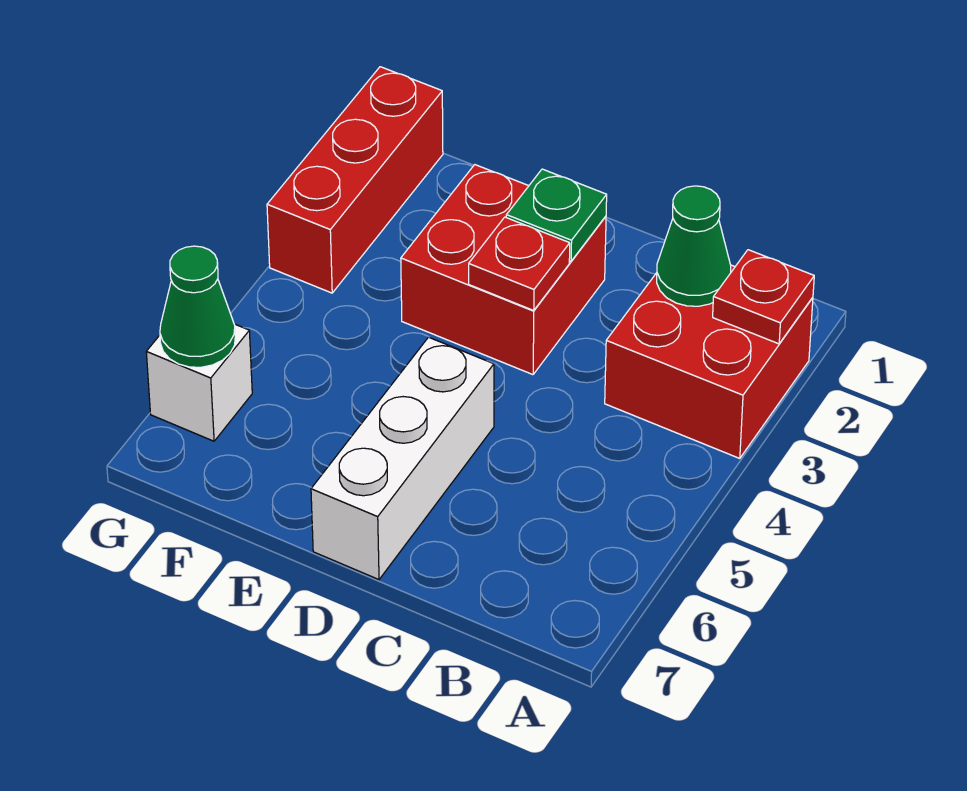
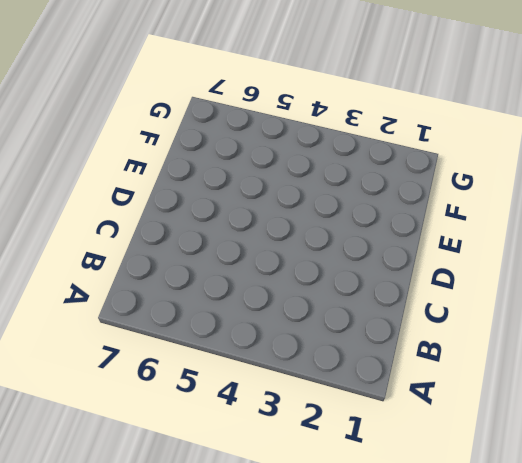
none -> red brick A2:B3 level 1
none -> red brick D2:E3 level 1

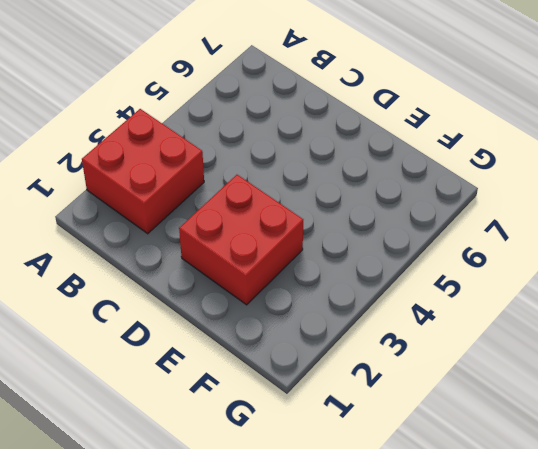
none -> white brick D5:D7 level 1
none -> red brick G1:G3 level 1

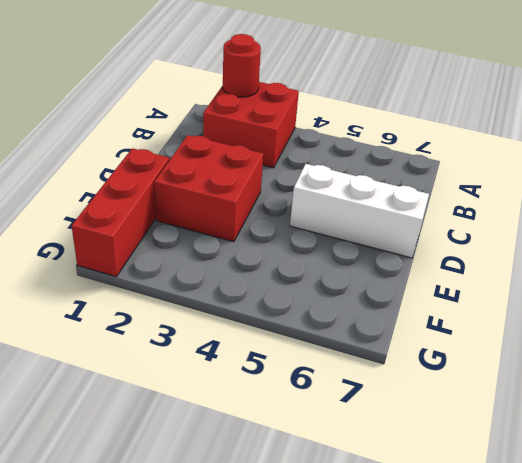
red round brick A2 level 2 -> red plate A2 level 2
red brick E1:G1 level 1 -> red brick G1:G3 level 1
none -> white brick G6 level 1
none -> green cone B2 level 2

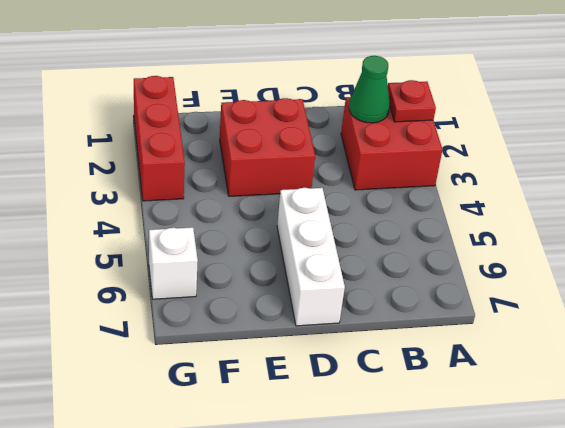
none -> green plate D2 level 2
none -> red plate D3 level 2

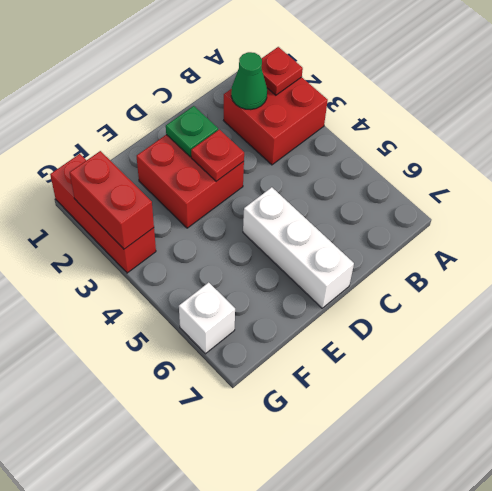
red brick G2:G3 level 2 -> none
none -> green cone G6 level 2

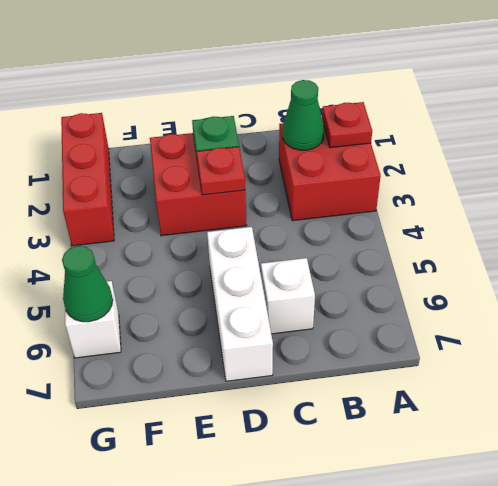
white brick C6 level 1 -> none

